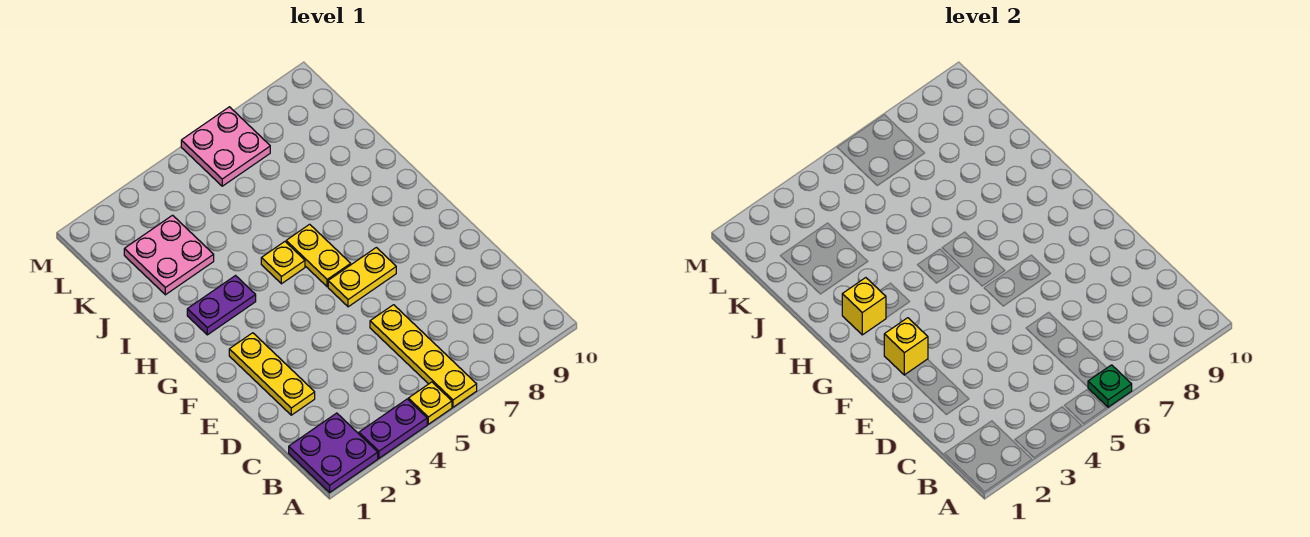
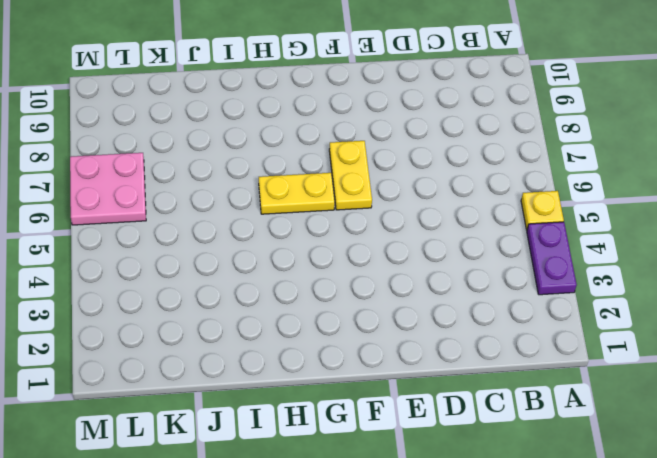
none -> purple plate A1:B2 level 1
none -> yellow plate A6:D6 level 1
none -> yellow plate D2:F2 level 1

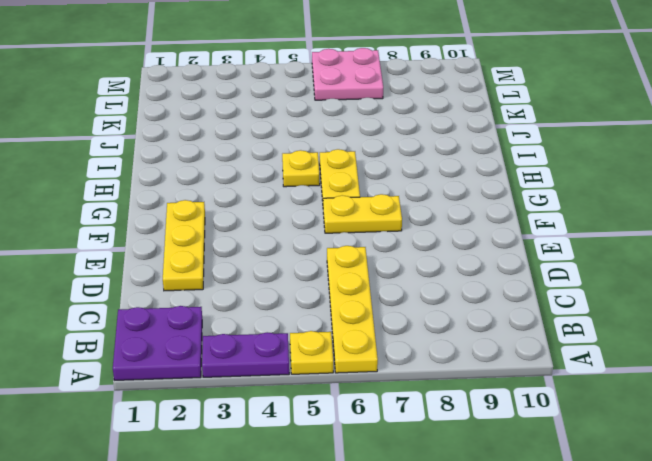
none -> purple plate H2:H3 level 1
none -> pink plate J2:K3 level 1
none -> green plate A6 level 2

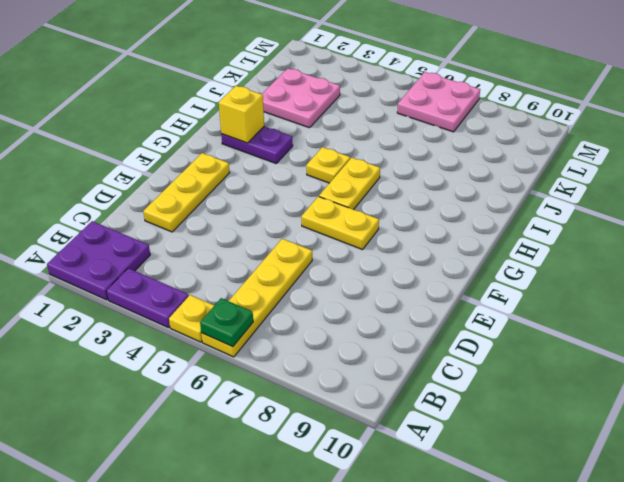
none -> yellow brick F2 level 2

